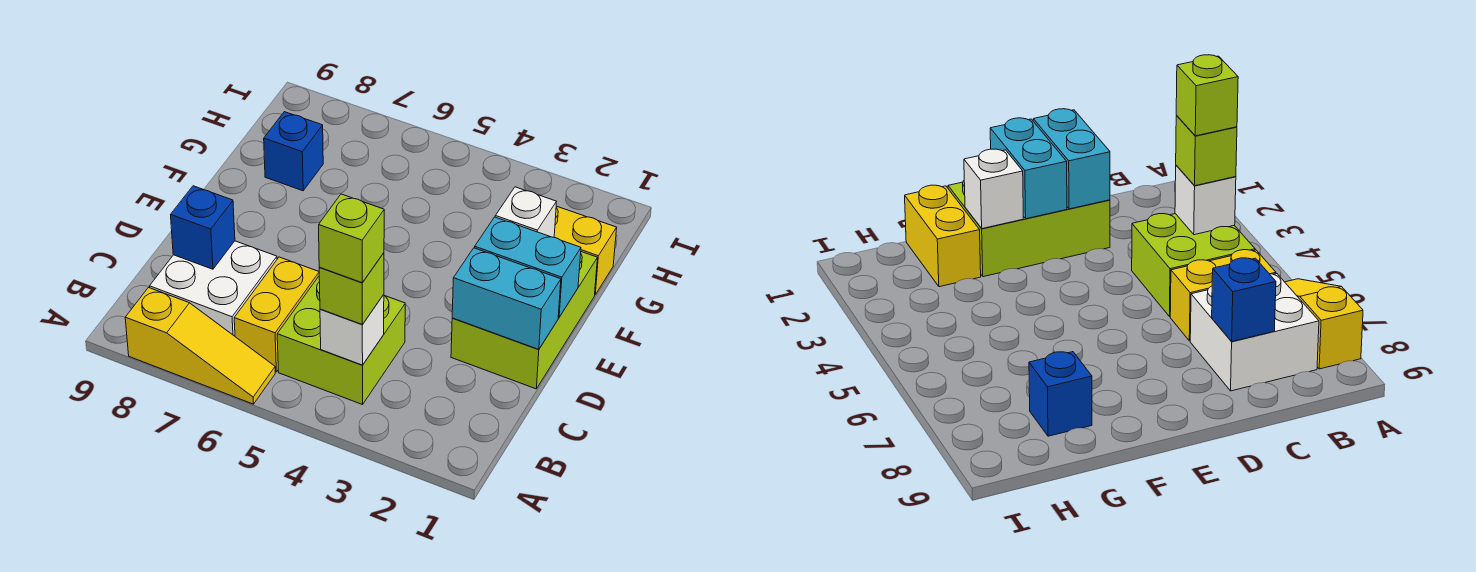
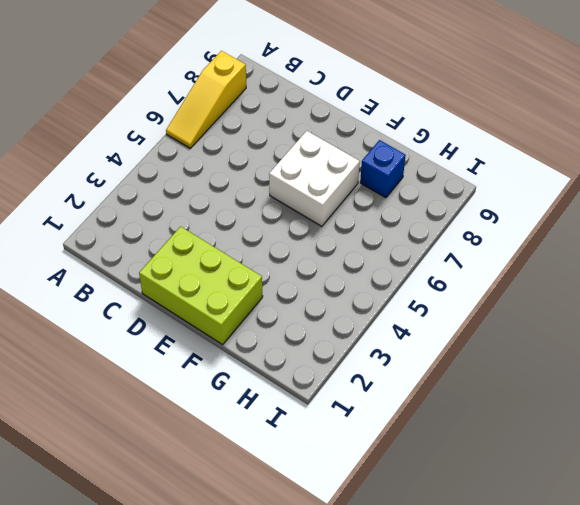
white brick E6:F7 level 1 -> white brick B7:C8 level 1
none -> lime brick B4:C5 level 1
none -> yellow brick B6:C6 level 1
none -> yellow brick G1:G2 level 1

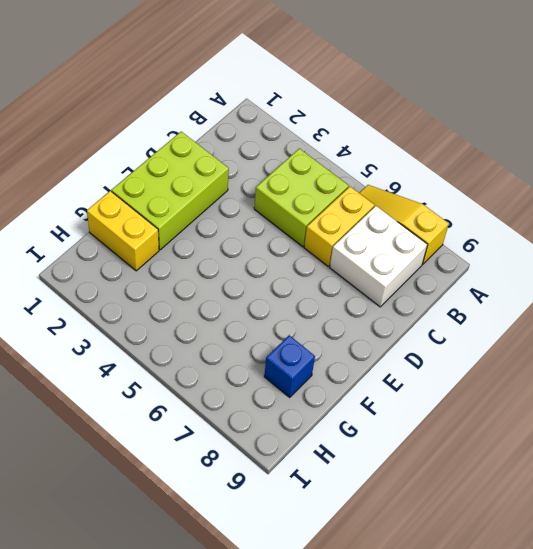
none -> white brick B4 level 2
none -> blue brick C8 level 2
none -> cyan brick D1:D2 level 2

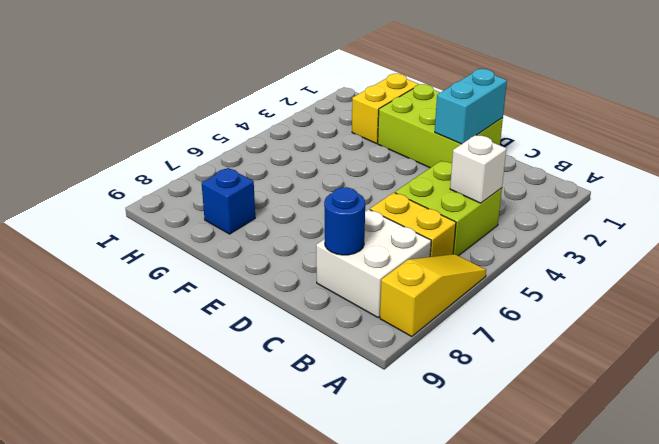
blue round brick C8 level 2 -> blue brick C8 level 2
none -> cyan brick E1:E2 level 2
none -> white brick F2 level 2
none -> lime brick B4 level 3

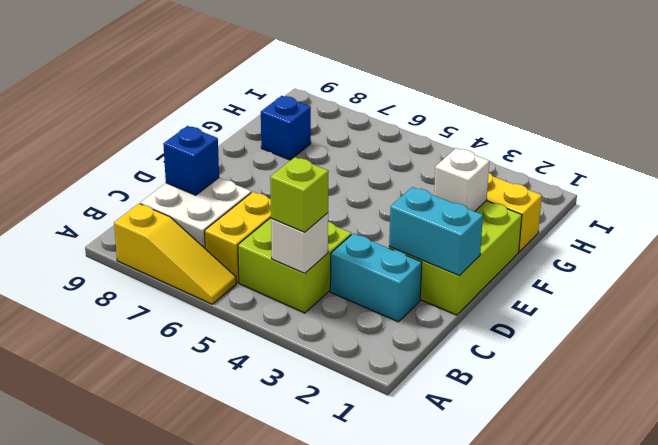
cyan brick C2:C3 level 1 -> cyan brick E1:E2 level 2
none -> lime brick B4 level 4

